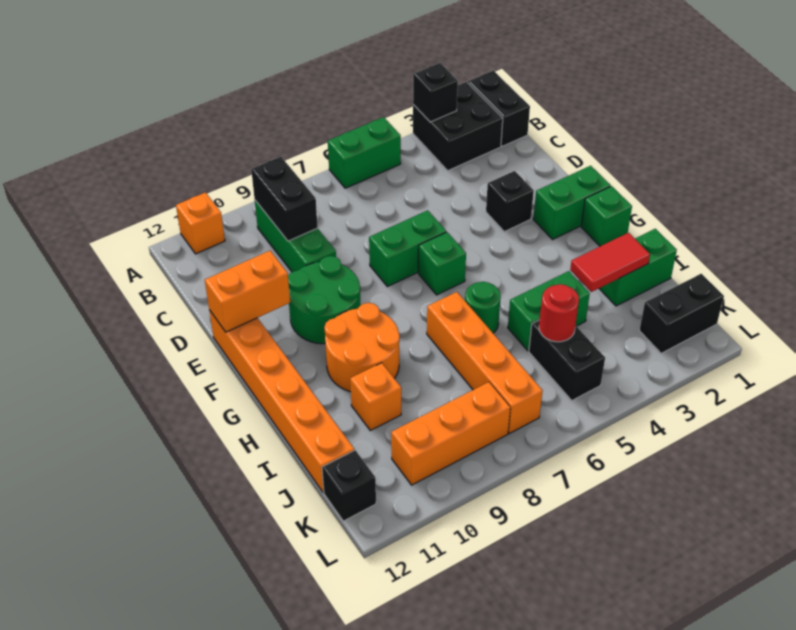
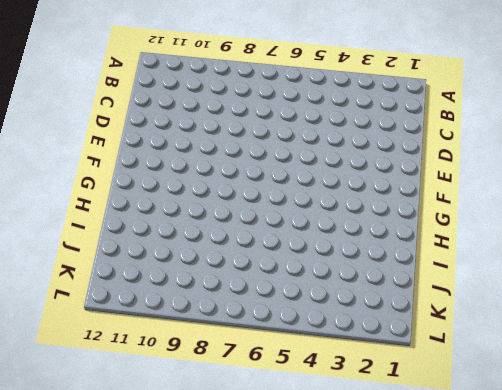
none -> black brick A1:B1 level 1
none -> black brick A2:B3 level 1
none -> green brick A5:A6 level 1

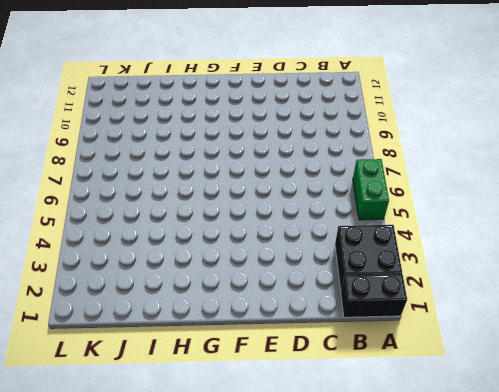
none -> orange brick A11 level 1
none -> green brick B9:D9 level 1
none -> black brick E3 level 1

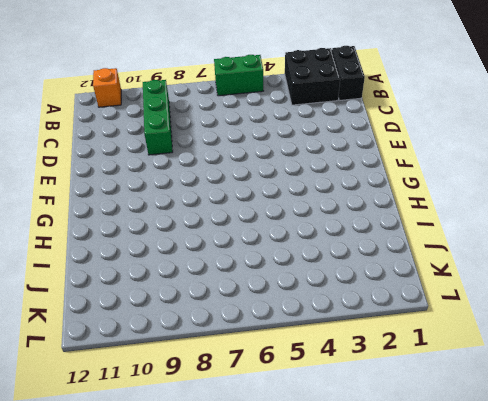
none -> black brick E3 level 1
none -> green brick E6:E7 level 1
none -> green round brick E9:F10 level 1

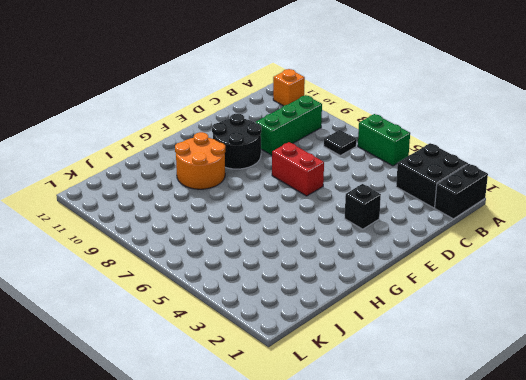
black tile B7 level 1 -> none
red brick E6:E7 level 1 -> green brick E6:E7 level 1
black round brick E9:F10 level 1 -> green round brick E9:F10 level 1
none -> orange brick E12:J12 level 1
none -> green brick F1:F2 level 1
none -> green brick F6 level 1

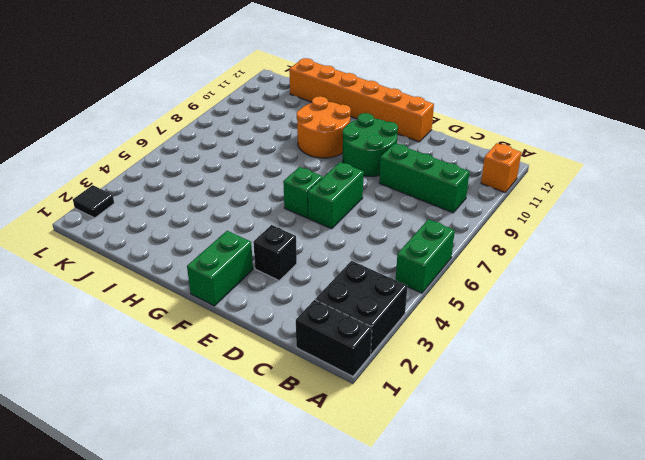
black tile L2 level 1 -> none
none -> green brick G1 level 1
none -> green round brick H6 level 1
none -> orange brick H7:K7 level 1

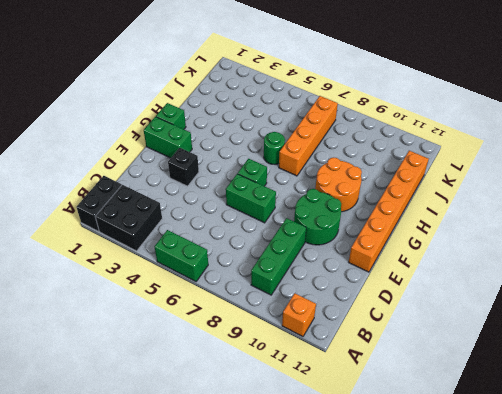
none -> green brick I1:I2 level 1
none -> green brick I4:I5 level 1
none -> orange brick I10 level 1

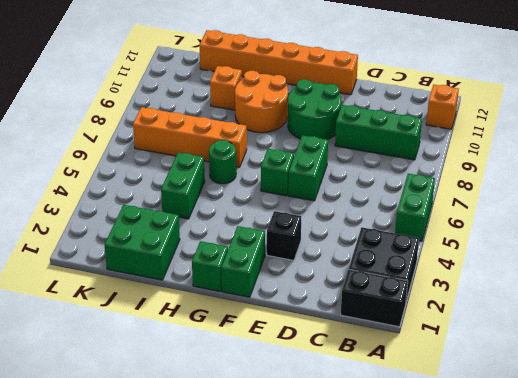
green brick I1:J2 level 1 -> green brick I1:I2 level 1
none -> black brick J5:K5 level 1
none -> black brick K1:K2 level 1
none -> orange brick K8:K10 level 1

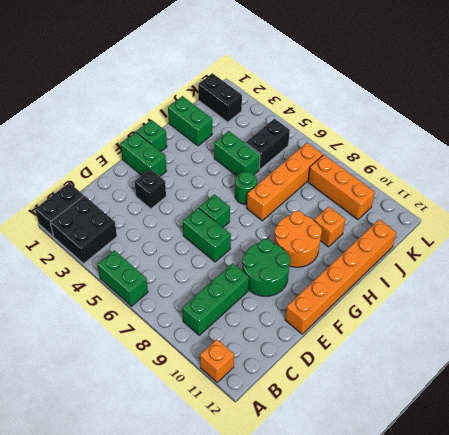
none -> black brick K12 level 1
none -> black brick A3 level 2
none -> black brick B9:C9 level 2

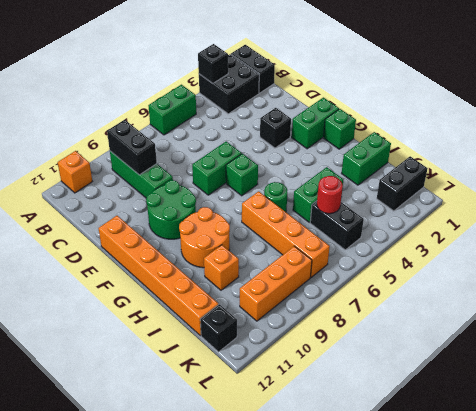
none -> orange brick E11:E12 level 2
none -> red tile I2:I3 level 2

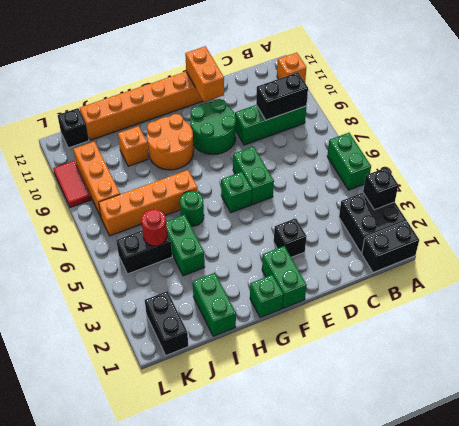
red tile L9:L10 level 1 -> red tile I2:I3 level 2

